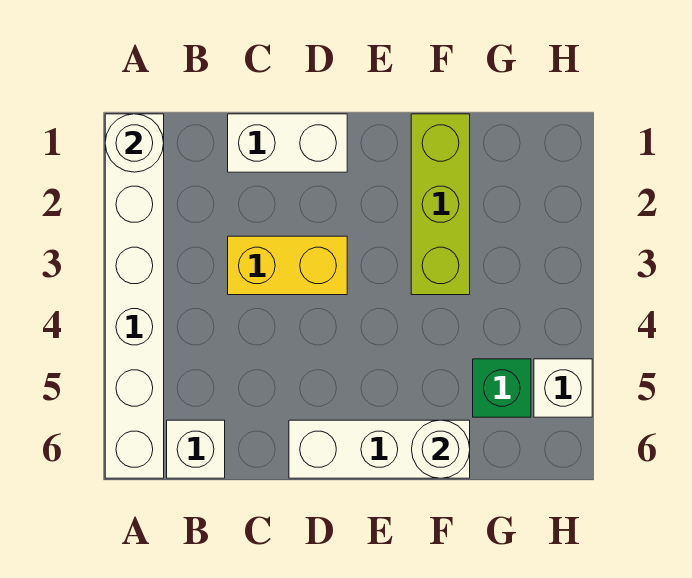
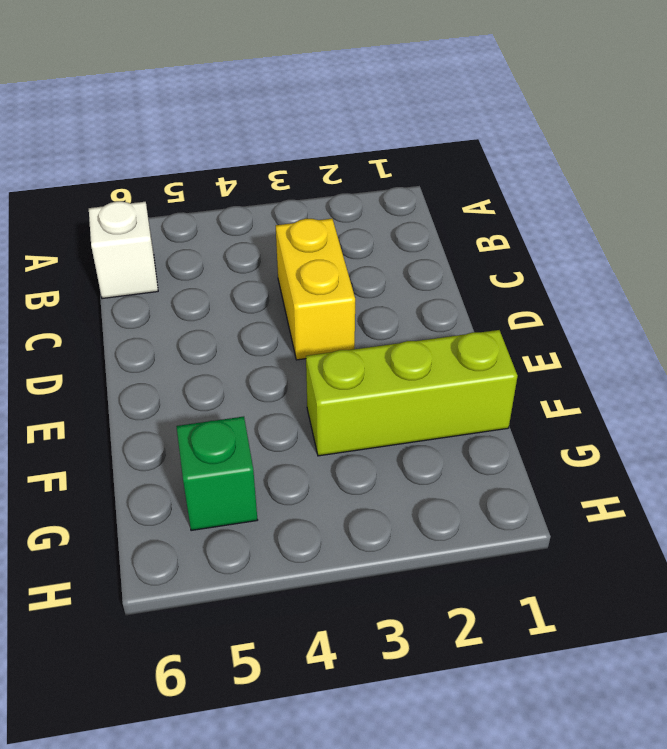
none -> white brick A1:A6 level 1
none -> white brick C1:D1 level 1

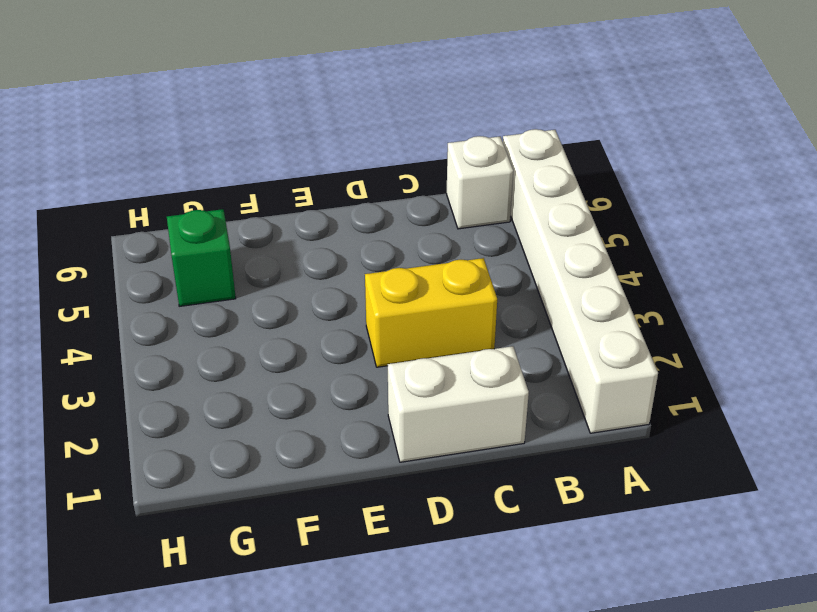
none -> white brick D6:F6 level 1
none -> lime brick F1:F3 level 1

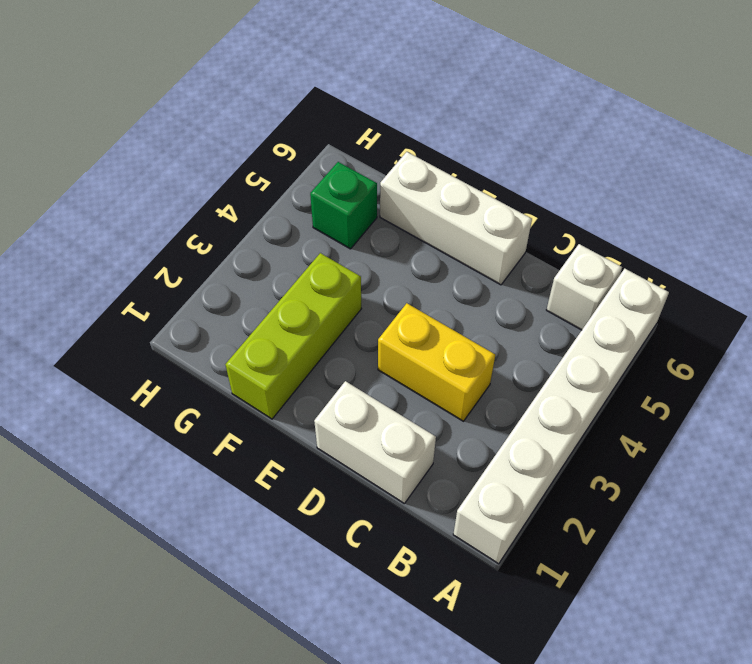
none -> white brick H5 level 1
none -> white round brick A1 level 2

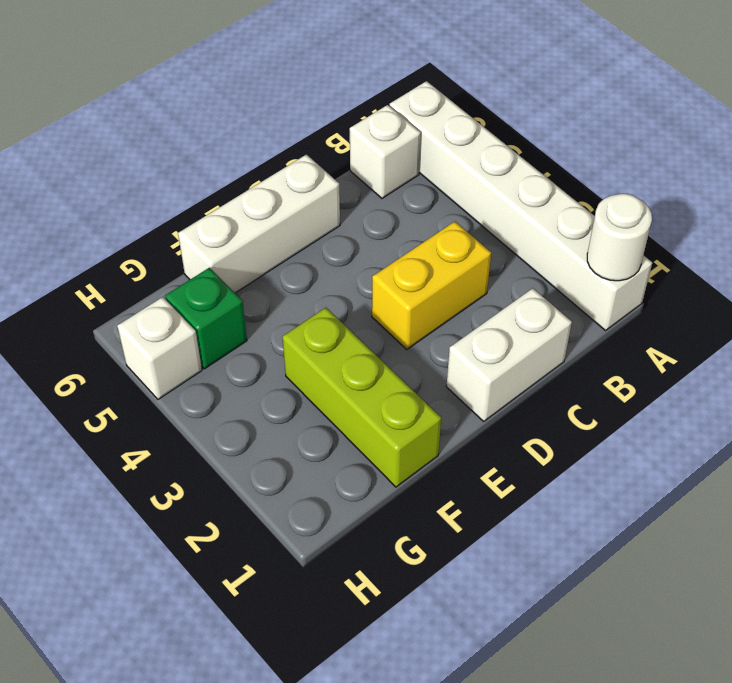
none -> white round brick F6 level 2

